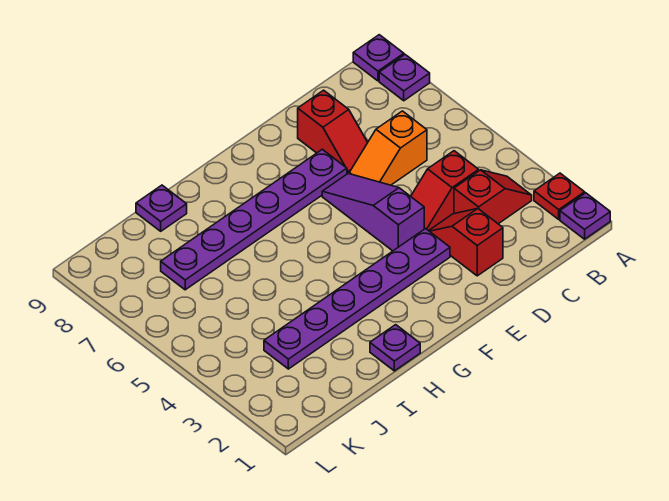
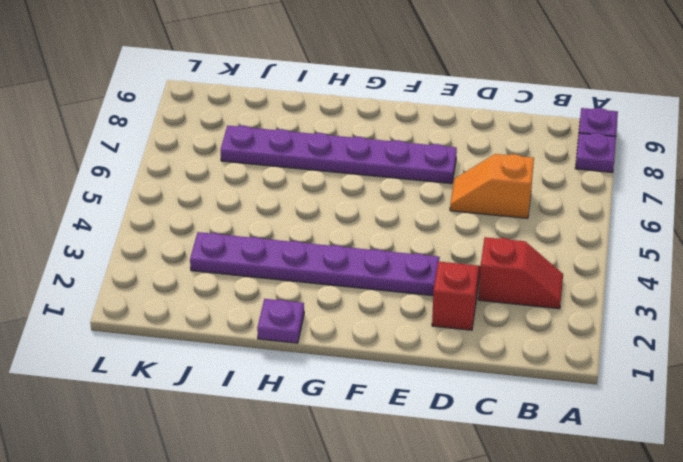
none -> purple plate A1 level 1
none -> red plate A2 level 1
none -> red slope C4:D4 level 1 top C

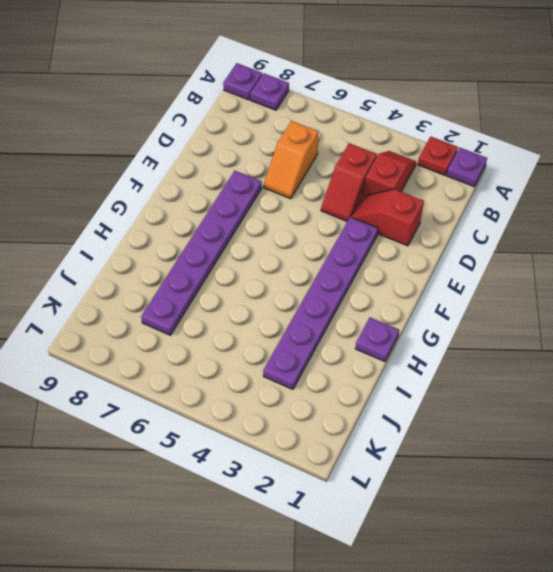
none -> red slope D7:D8 level 1 top 8
none -> purple slope E4:E6 level 1 top 4
none -> purple plate I9 level 1

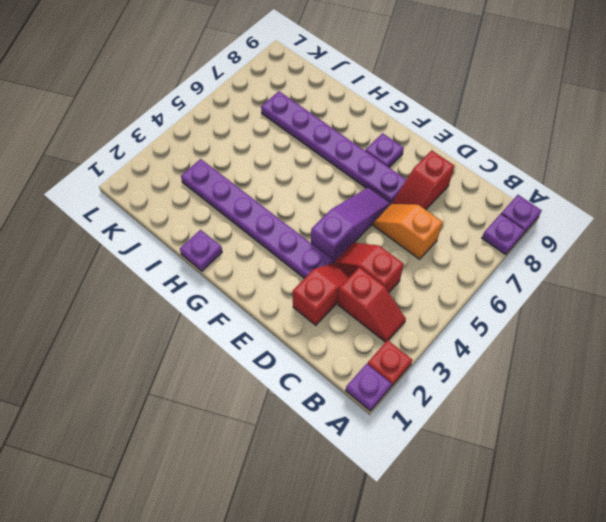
purple plate F8 level 1 -> purple plate I9 level 1

